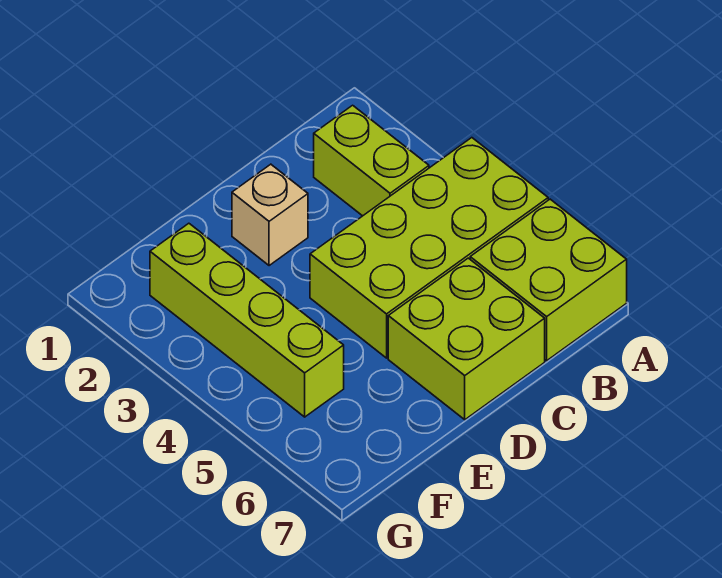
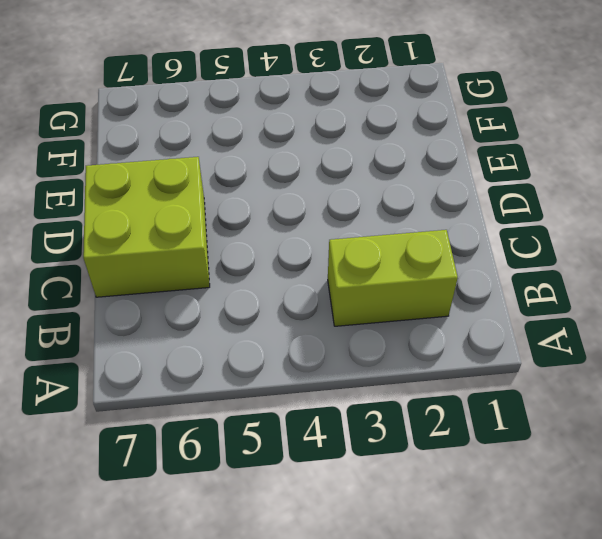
none -> lime brick A4:D5 level 1
none -> lime brick A6:B7 level 1

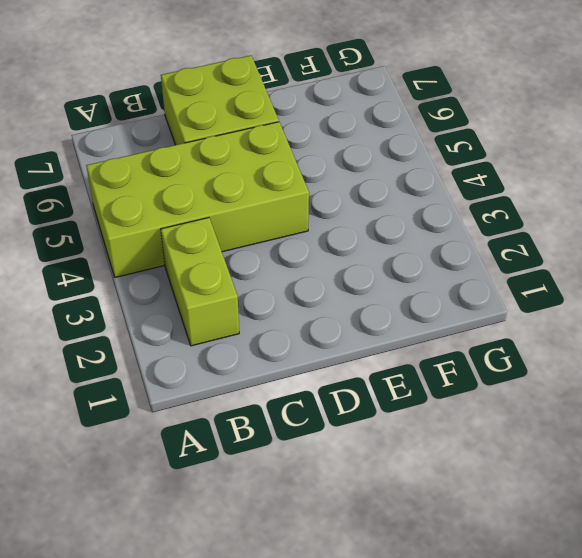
none -> lime brick A6:B7 level 1
none -> tan brick D2 level 1

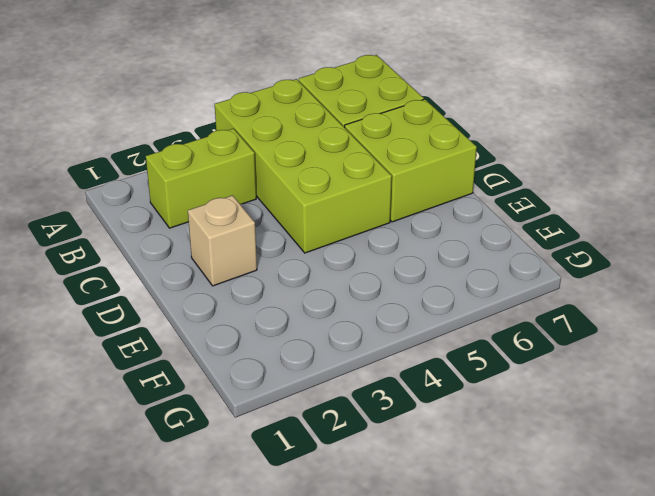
none -> lime brick F2:F5 level 1

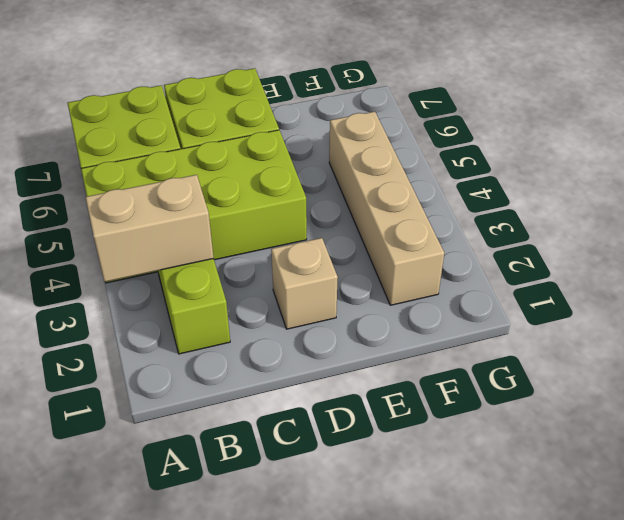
tan brick A3:B3 level 2 -> none
tan brick F2:F5 level 1 -> lime brick F2:F5 level 1

